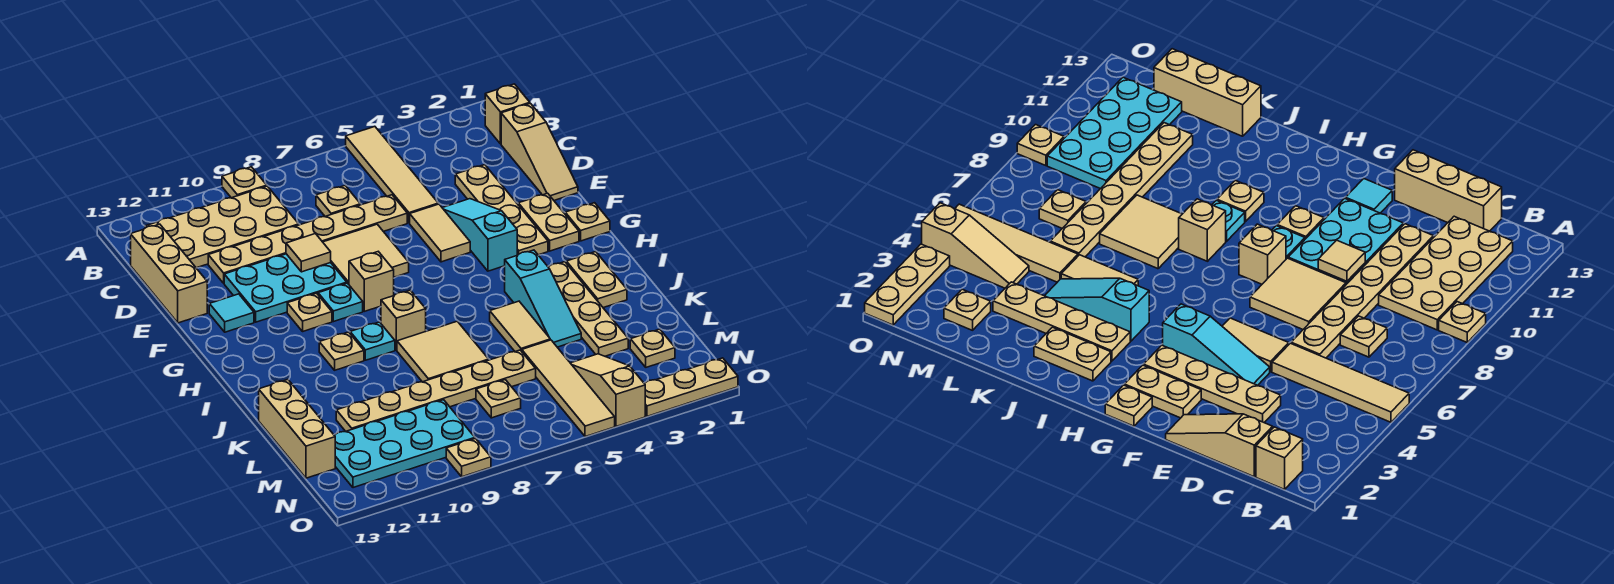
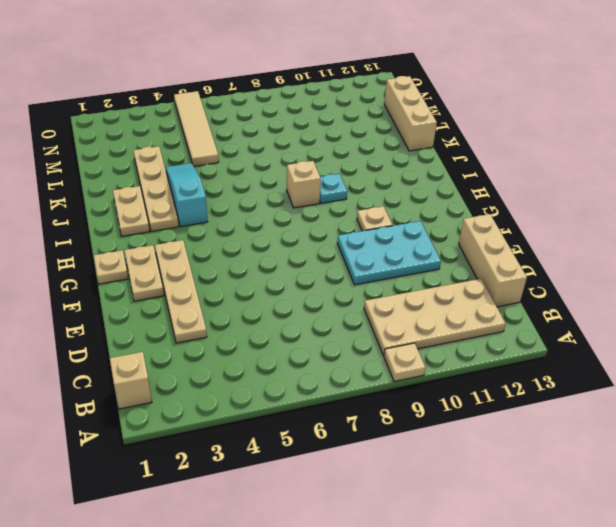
none -> tan tile A5:D5 level 1
none -> tan slope C1:E1 level 1 top C
none -> tan plate C7 level 1
none -> tan plate D6:D11 level 1

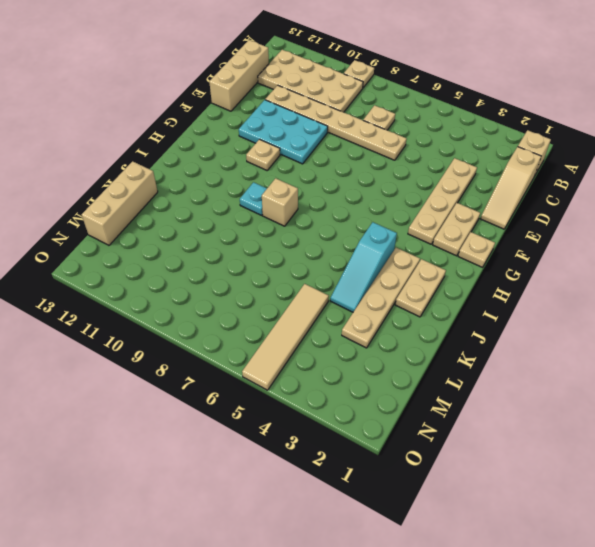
none -> tan tile A5:D5 level 1
none -> cyan slope E4:G4 level 1 top G
none -> tan tile E5:F5 level 1
none -> tan tile E7:F8 level 1

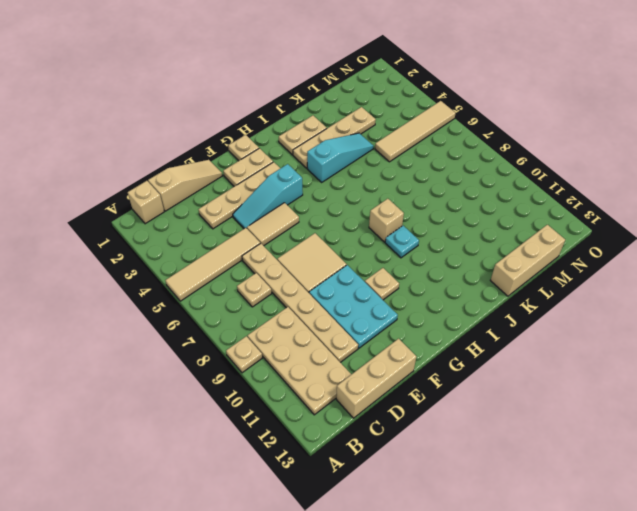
none -> cyan tile F12 level 1
none -> tan brick G8 level 1
none -> cyan plate G9 level 1
none -> tan plate I10 level 1

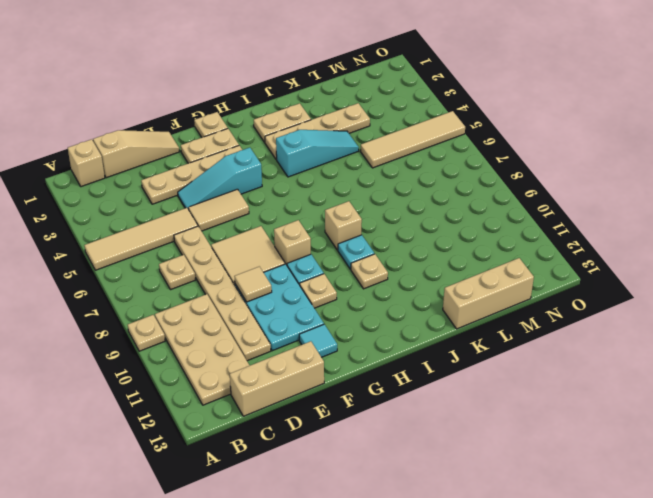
none -> tan tile J5:K5 level 1
none -> tan tile J7:K8 level 1
none -> tan plate L6:L11 level 1
none -> tan plate M2 level 1

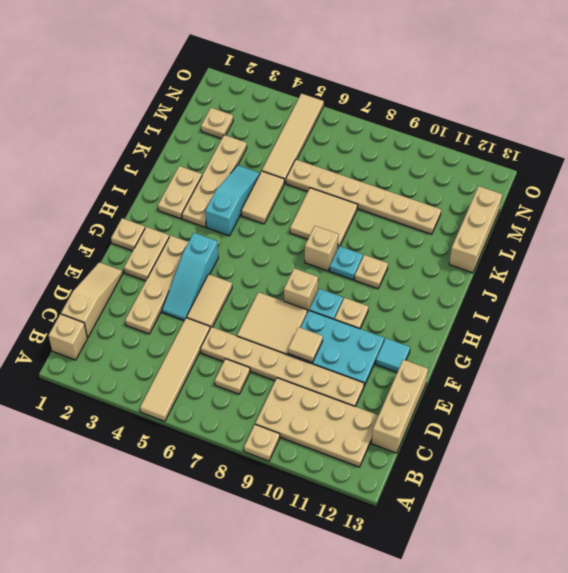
none -> tan slope M4:O4 level 1 top O
none -> tan plate M7 level 1
none -> cyan plate M9:N12 level 1
none -> tan plate O1:O3 level 1

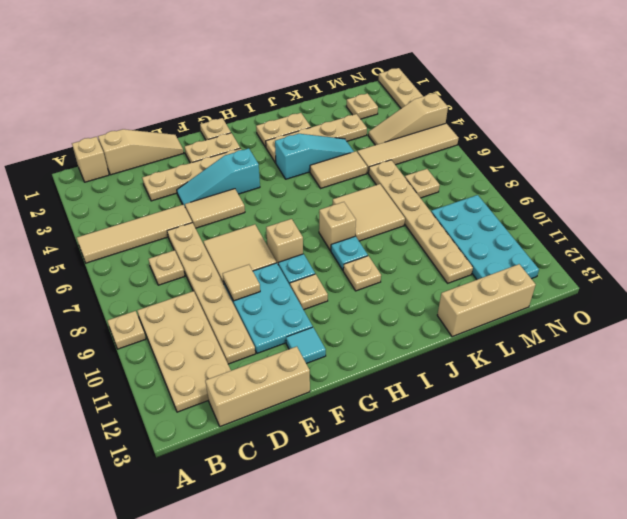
none -> tan plate O9 level 1

